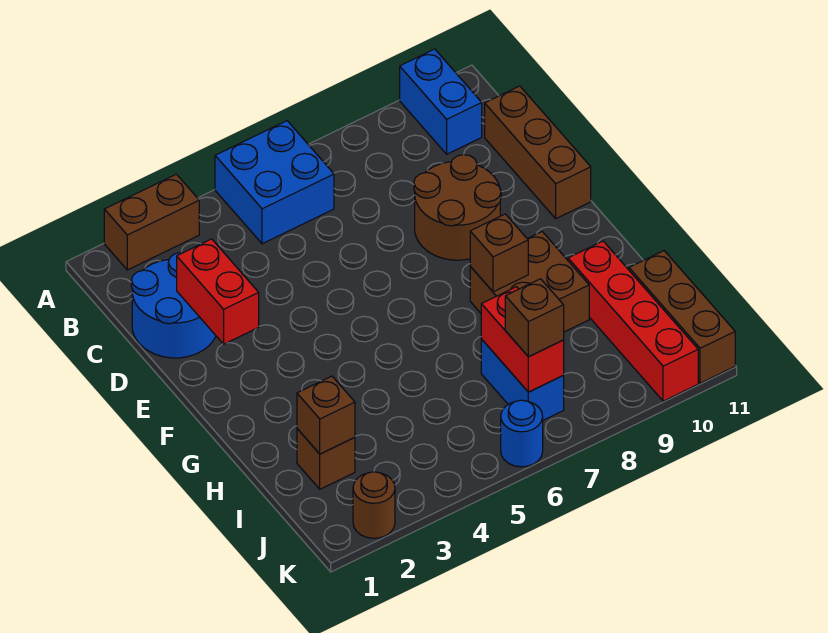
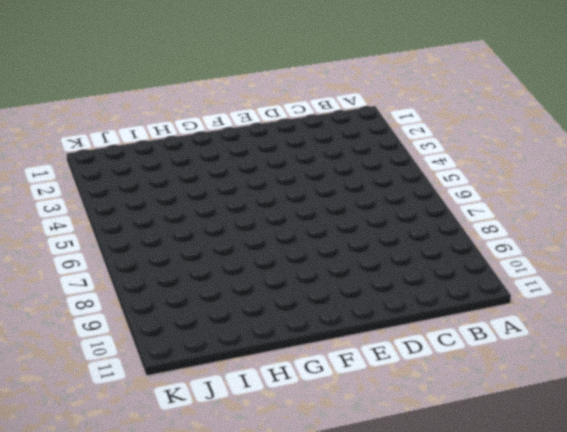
none -> brown brick A2:A3 level 1
none -> blue brick A5:B6 level 1
none -> blue brick A10:B10 level 1

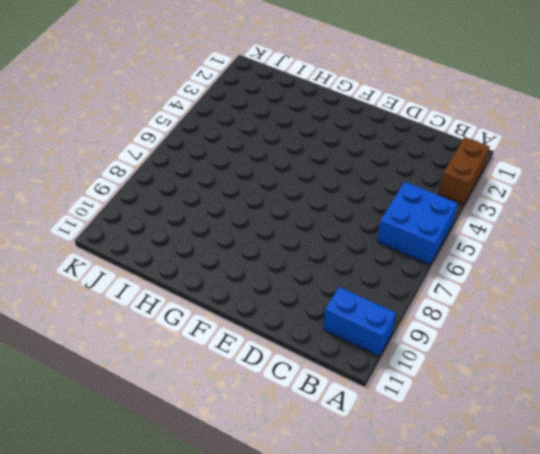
none -> blue round brick C1:D2 level 1
none -> brown brick C11:E11 level 1
none -> brown round brick D8:E9 level 1

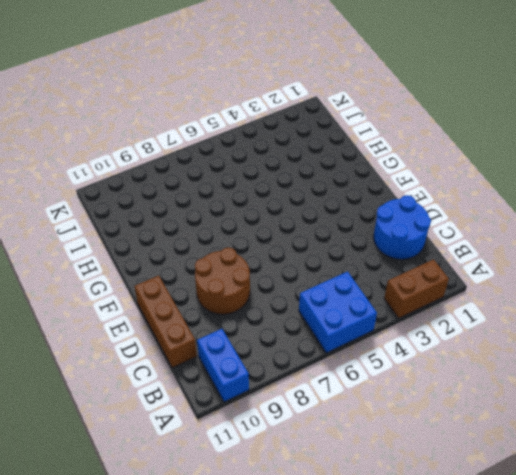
none -> brown brick G8:H9 level 1
none -> red brick H10:K10 level 1
none -> brown brick I2 level 1

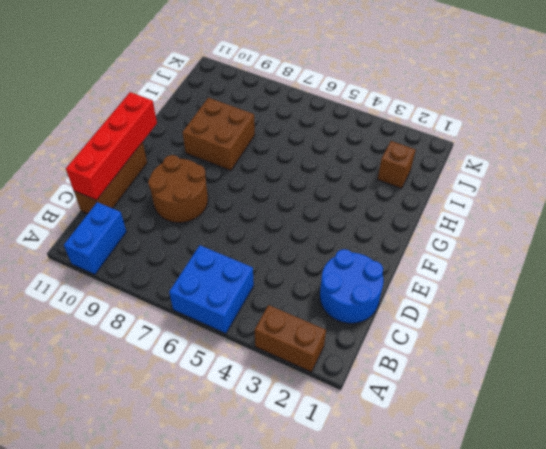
red brick C11:F11 level 2 -> red brick H10:K10 level 1
none -> blue brick I7:J7 level 1
none -> brown brick I11:K11 level 1
none -> brown round brick K2 level 1

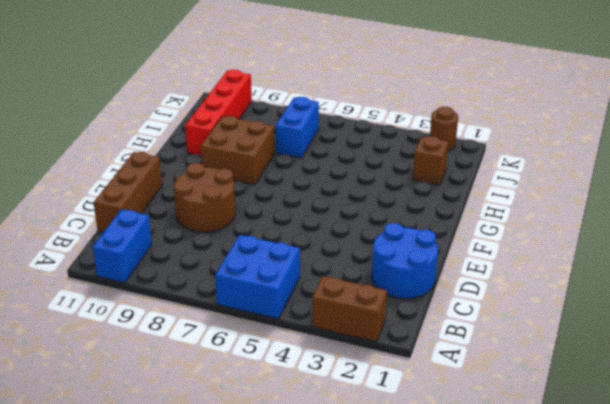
none -> brown brick I11:K11 level 1
none -> blue round brick K6 level 1
none -> red brick D2:E2 level 2

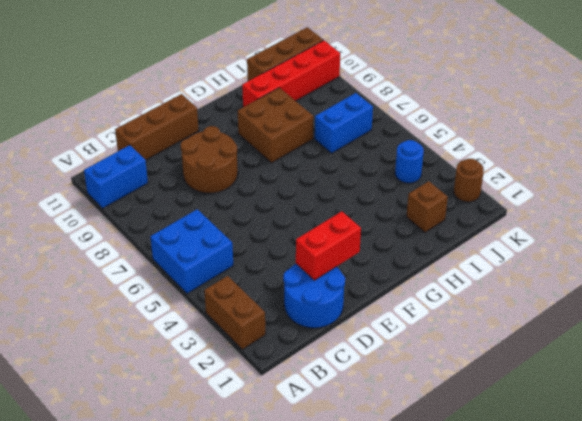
blue round brick J4 level 1 -> blue round brick K6 level 1
none -> brown brick G8 level 2
none -> brown brick I2 level 2
none -> red brick I7:J7 level 2

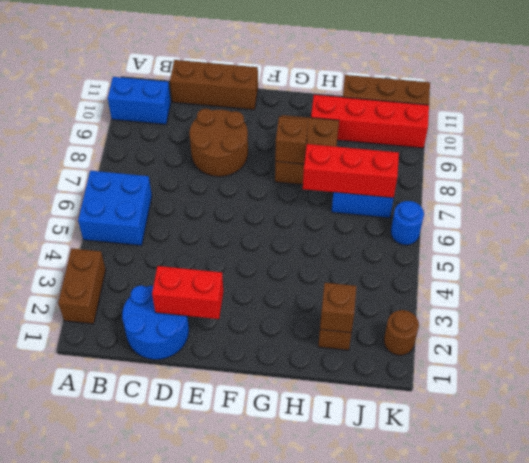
red brick H7:J7 level 2 -> red brick I7:J7 level 2
none -> brown brick J7 level 3

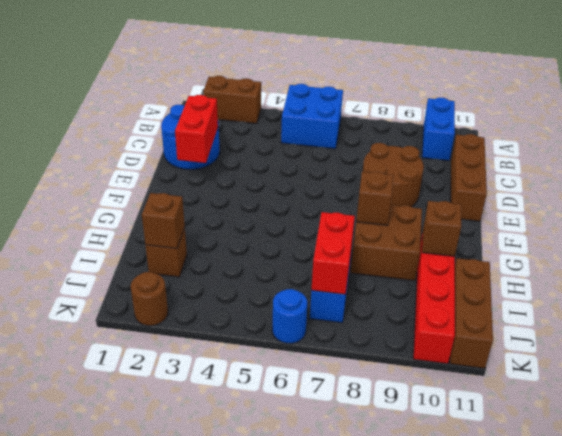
brown brick H10 level 2 -> brown brick J7 level 3

